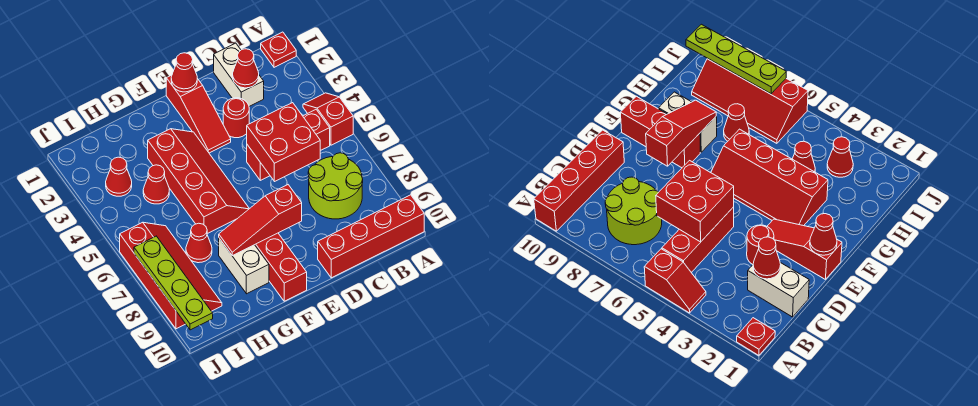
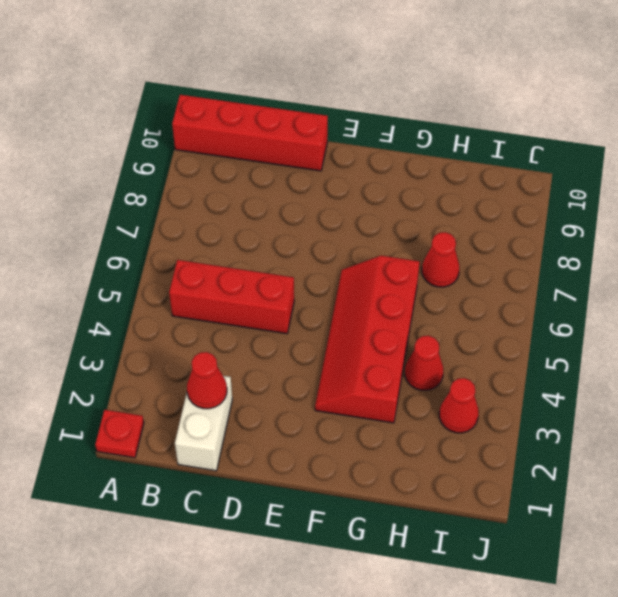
none -> red slope A4:A5 level 1 top 5
none -> lime round brick B7:C8 level 1
none -> red round brick D3 level 1

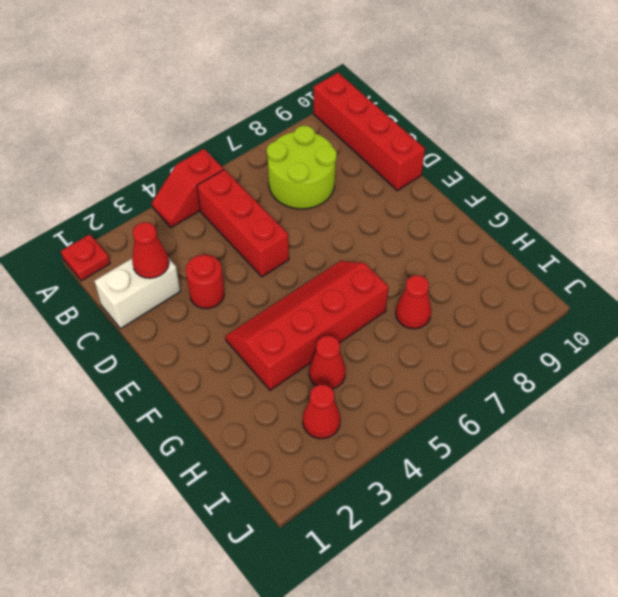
none -> red slope E1:E3 level 1 top 1
none -> red brick F8:F10 level 1
none -> white brick G8:G9 level 1

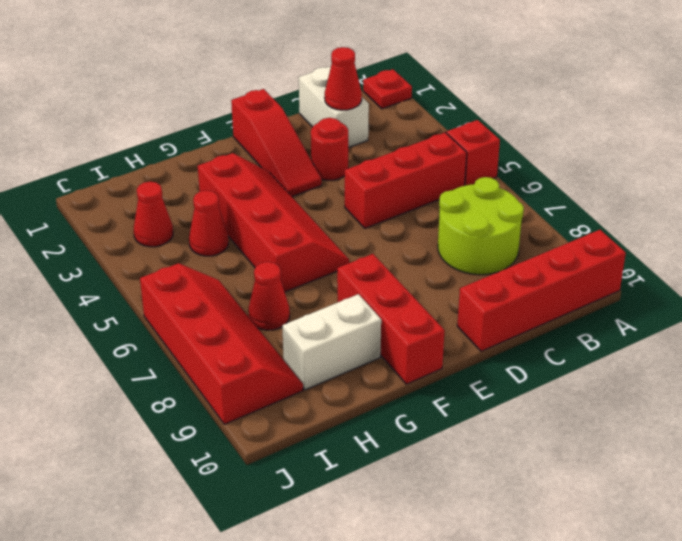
white brick G9:H9 level 1 -> white brick G8:G9 level 1
none -> red brick C5:D6 level 2
none -> red cone E1 level 2
none -> red slope E8:G8 level 2 top E

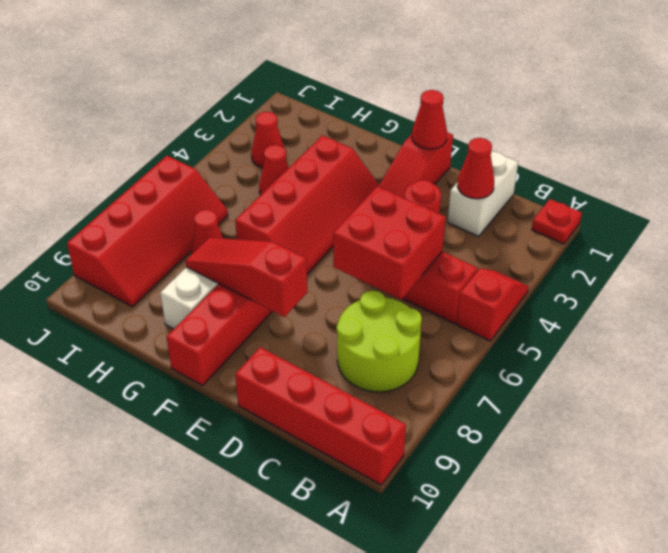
none -> lime plate J7:J10 level 2

